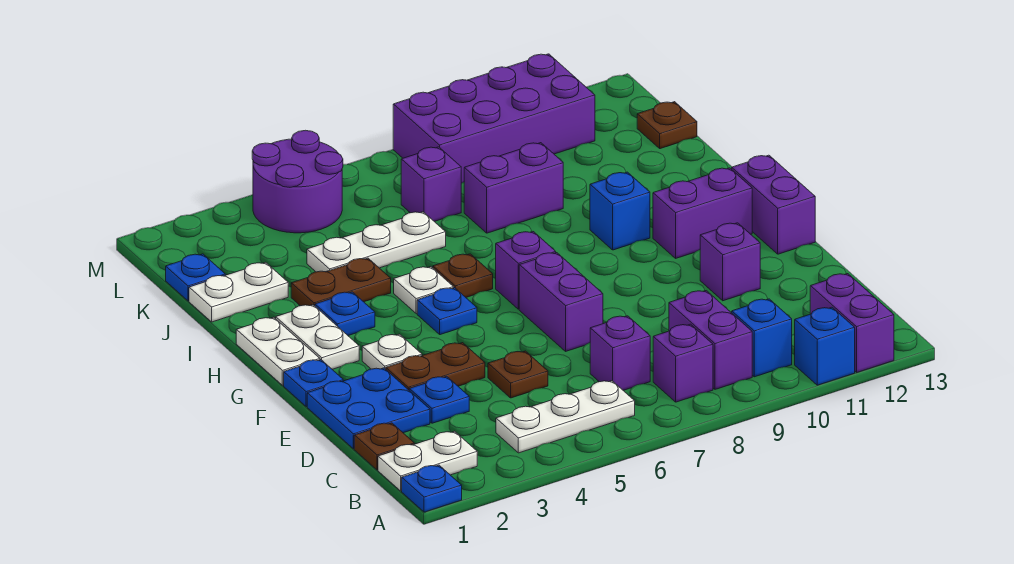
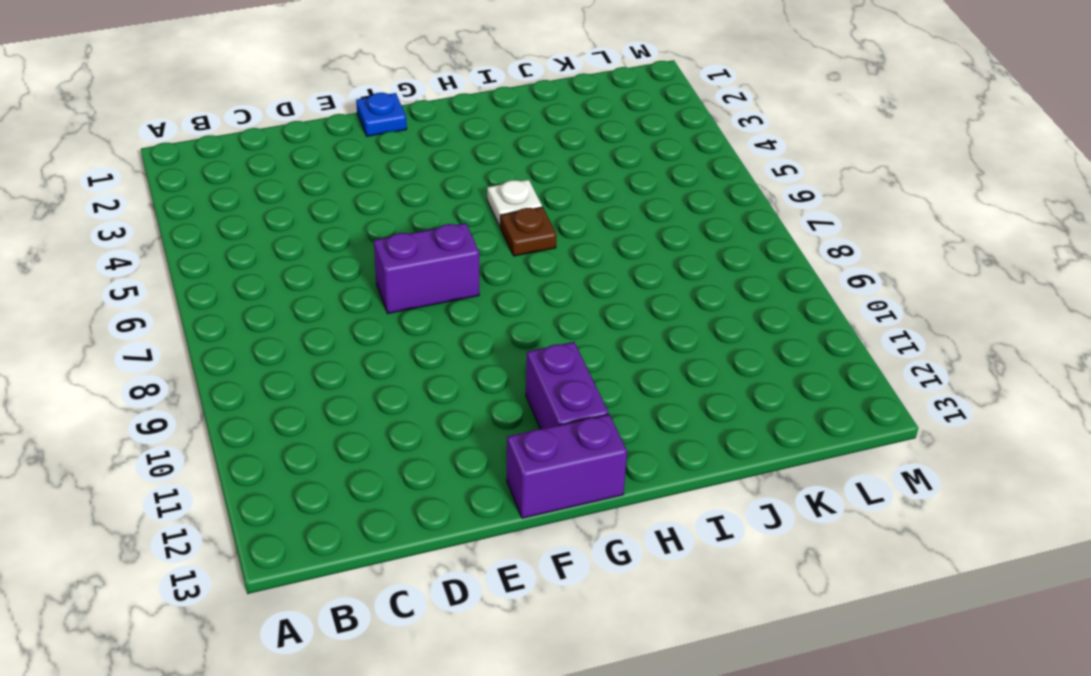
none -> blue plate A1 level 1
none -> blue brick A11 level 1
none -> purple brick A12:B12 level 1
none -> white plate B1:B2 level 1

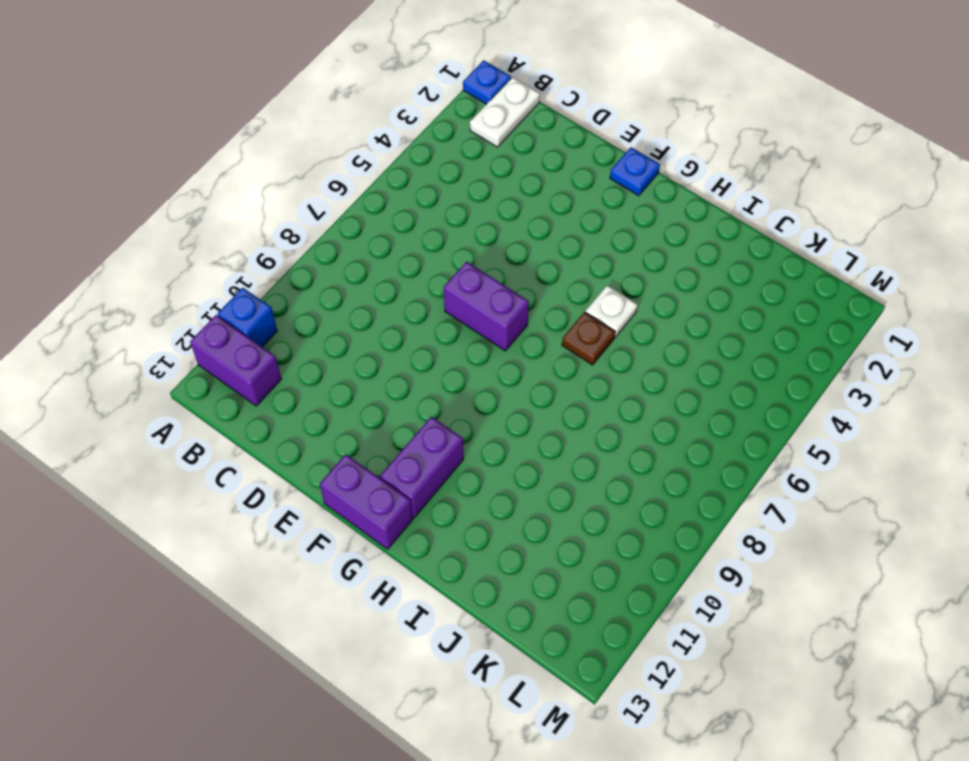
none -> white plate B4:B6 level 1
none -> purple brick B8 level 1
none -> purple brick B9:C9 level 1
none -> blue brick B10 level 1

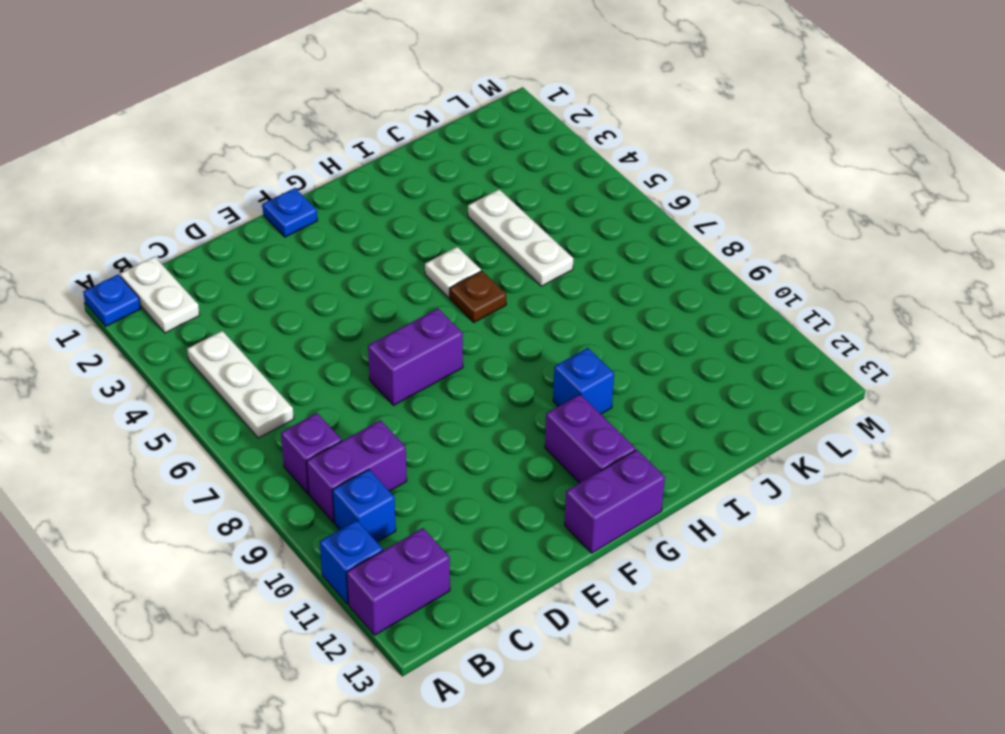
none -> brown plate C1 level 1
none -> purple brick C7 level 1
none -> blue plate D1:E2 level 1
none -> blue plate D3 level 1

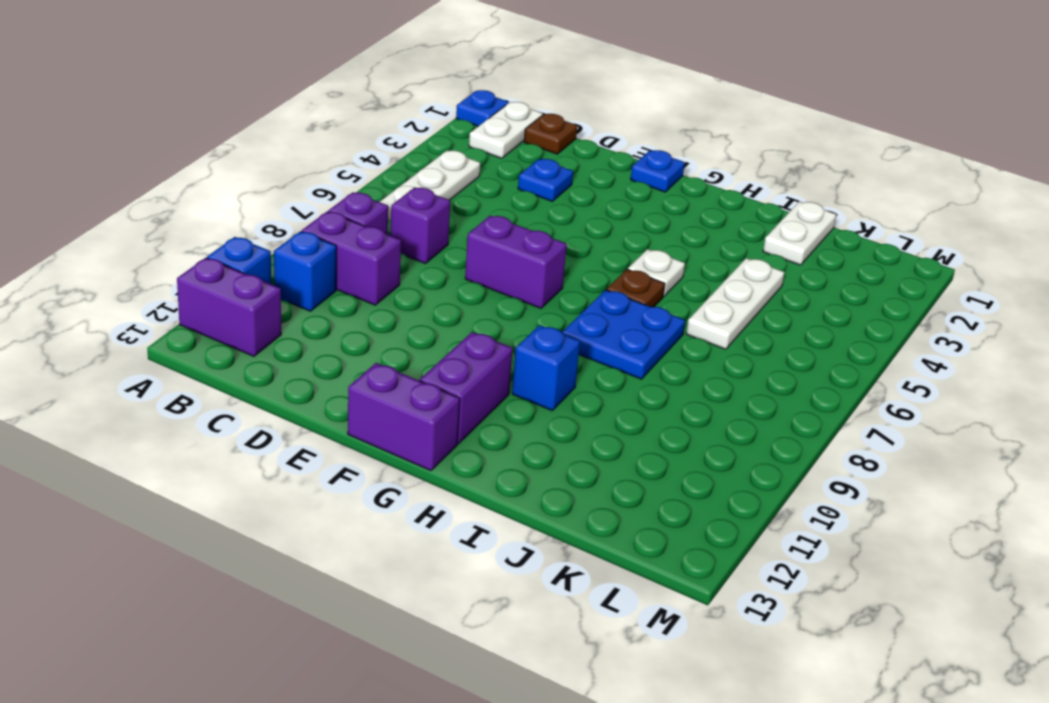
blue plate H7:I8 level 1 -> blue plate D1:E2 level 1
none -> brown plate D5 level 1
none -> brown plate E3:E4 level 1
none -> purple brick E11 level 1
none -> white plate F3 level 1

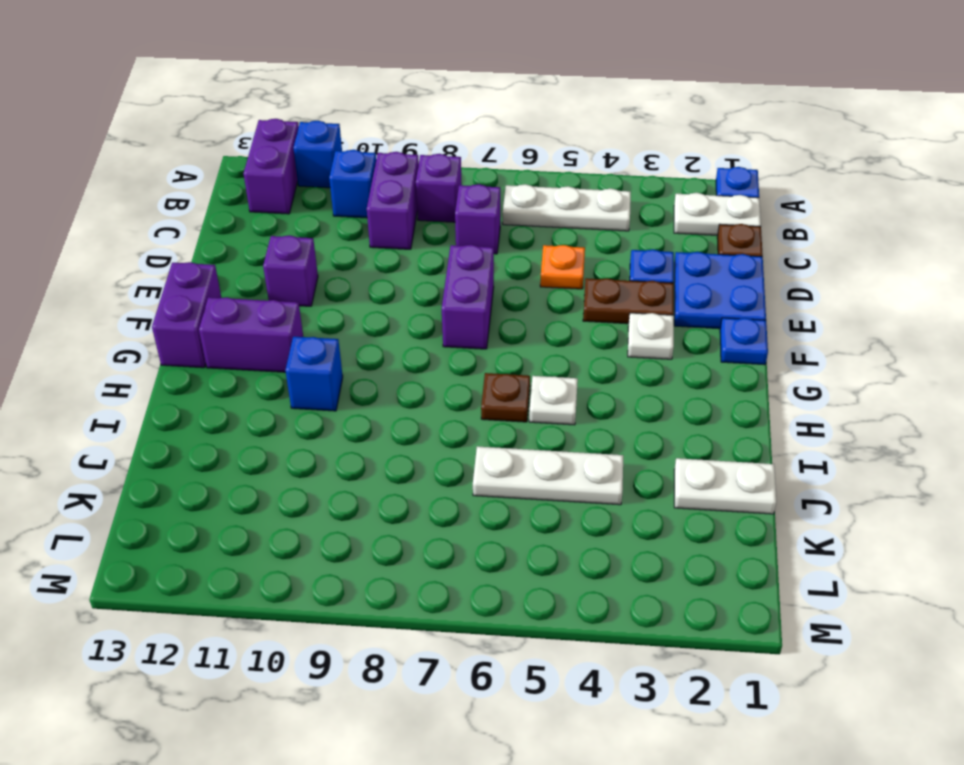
orange plate D5 level 1 -> brown plate D5 level 1
none -> white plate G1:H1 level 1
none -> white plate G2:H2 level 1
none -> blue plate G5 level 1
none -> purple brick G7 level 1

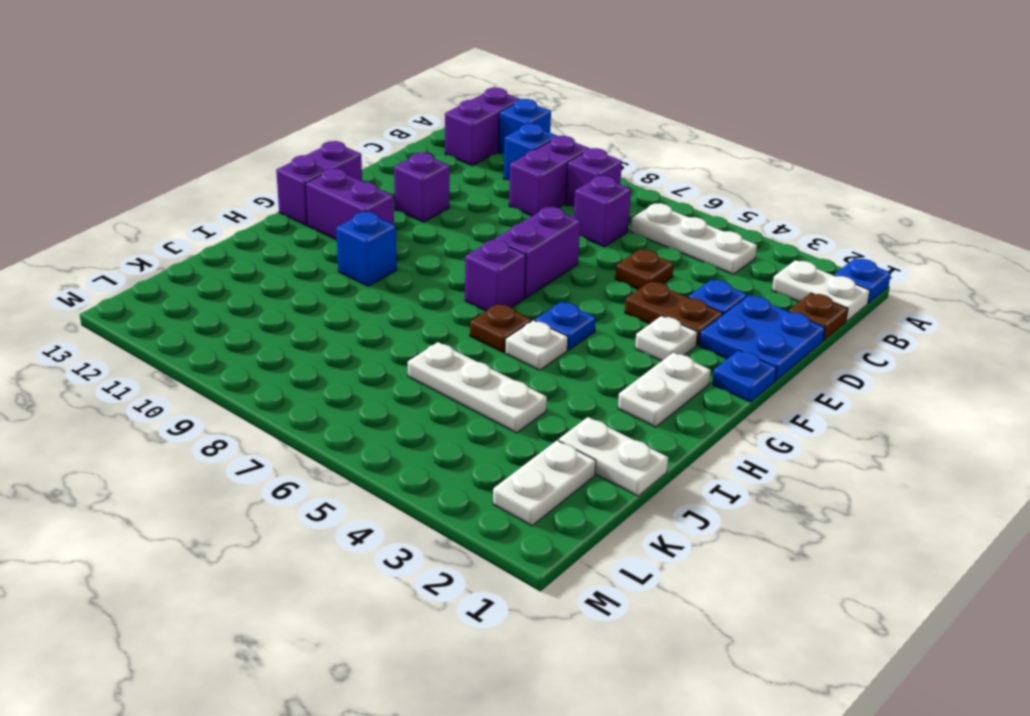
white plate K2:L2 level 1 -> white plate G1:H1 level 1
none -> blue plate H3 level 1
none -> brown plate I3:I4 level 1
none -> purple brick J8:J9 level 1
none -> blue plate K1 level 1

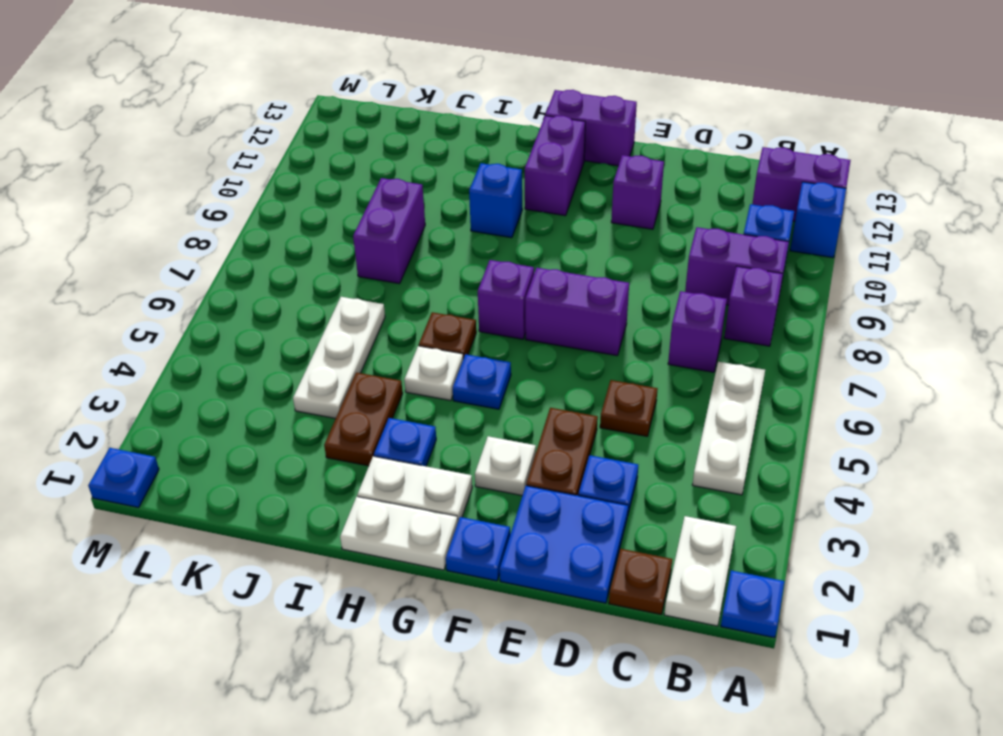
blue plate M1 level 1 -> blue plate K1 level 1
none -> white plate J1:J2 level 1
none -> purple brick K7 level 1
none -> brown plate K13 level 1
none -> purple round brick L4:M5 level 1

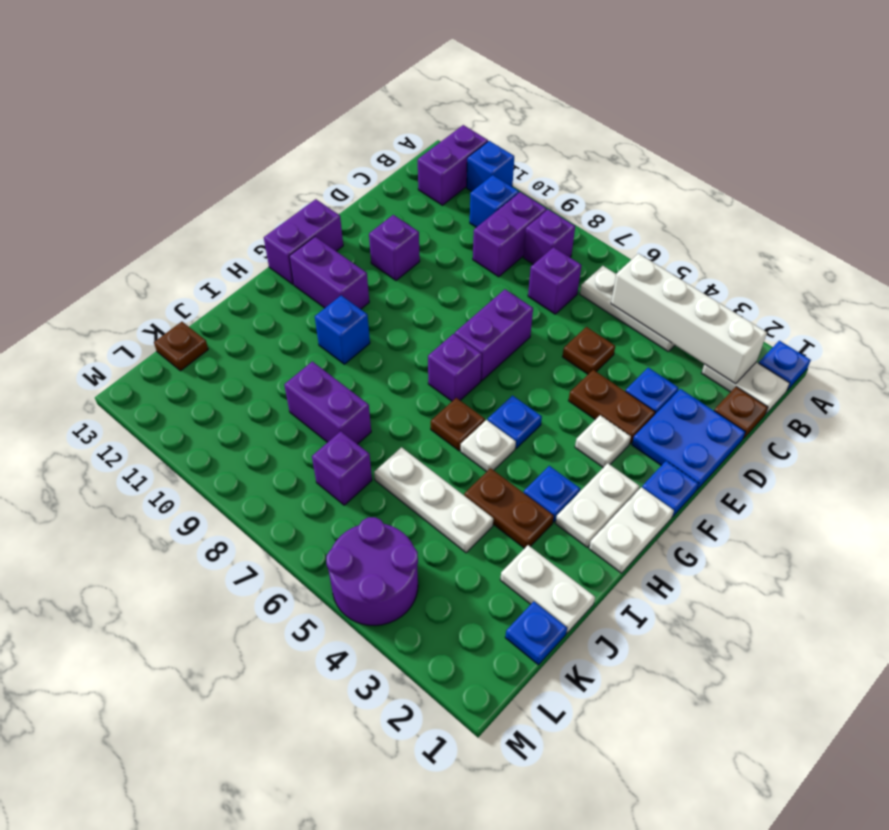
white brick B2:B5 level 2 -> none
none -> purple brick L8:M11 level 1

